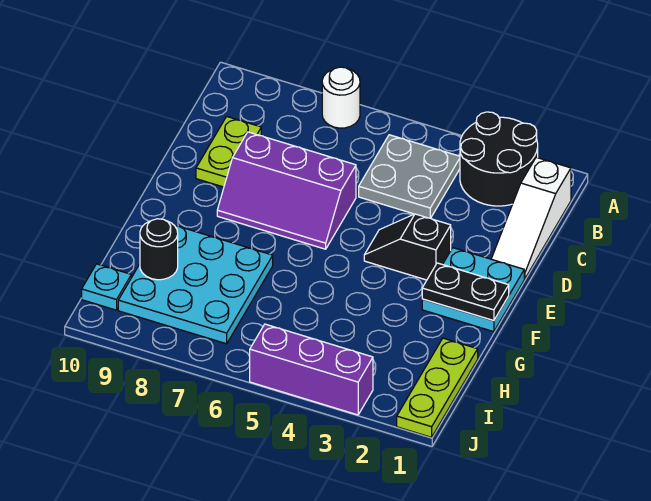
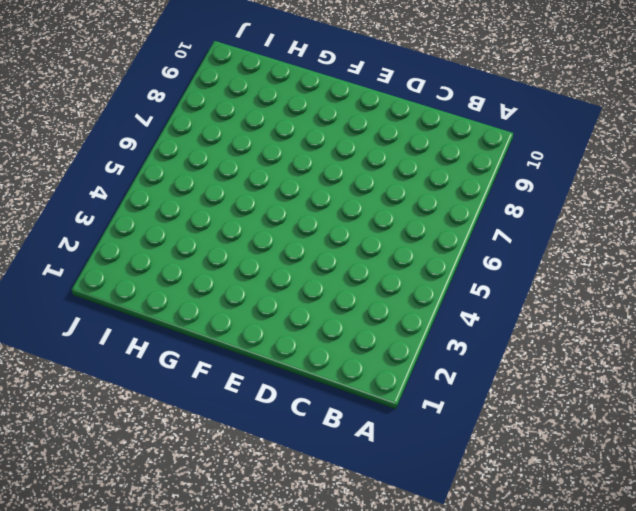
none -> black round brick A2:B3 level 1
none -> white round brick A7 level 1
none -> white slope B1:D1 level 1 top B

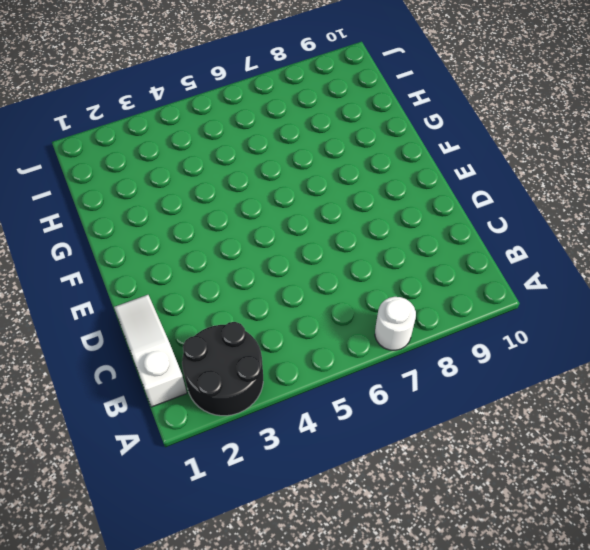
none -> grey plate B4:C5 level 1
none -> lime plate C9:D9 level 1
none -> purple slope D6:E8 level 1 top D

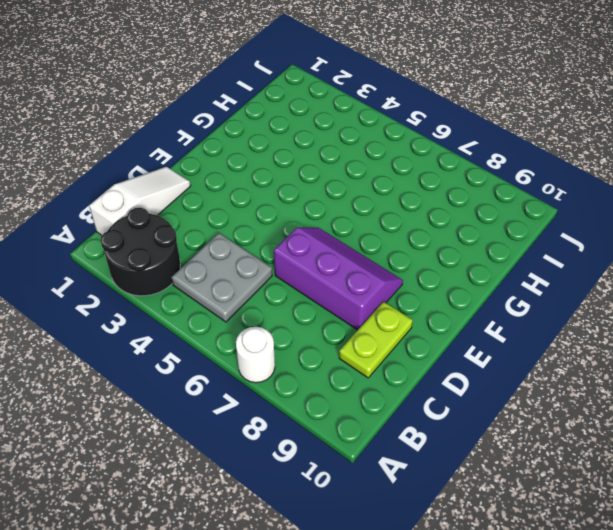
none -> cyan plate E1:F2 level 1
none -> black slope E3:E4 level 1 top 3
none -> cyan plate G7:I9 level 1

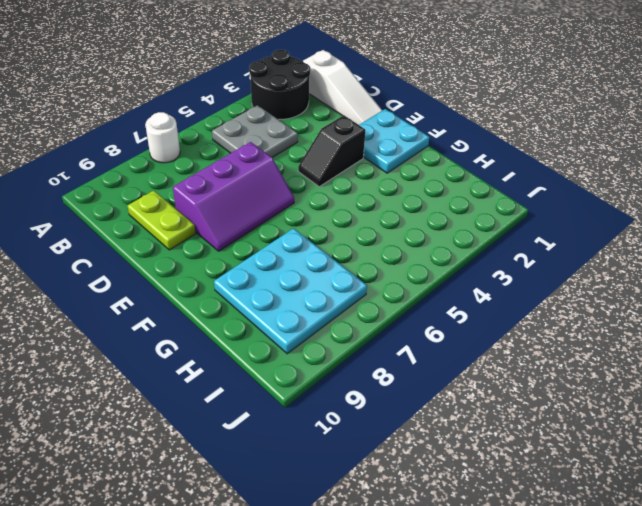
none -> lime plate H1:J1 level 1
none -> cyan plate I10 level 1
none -> purple brick J3:J5 level 1

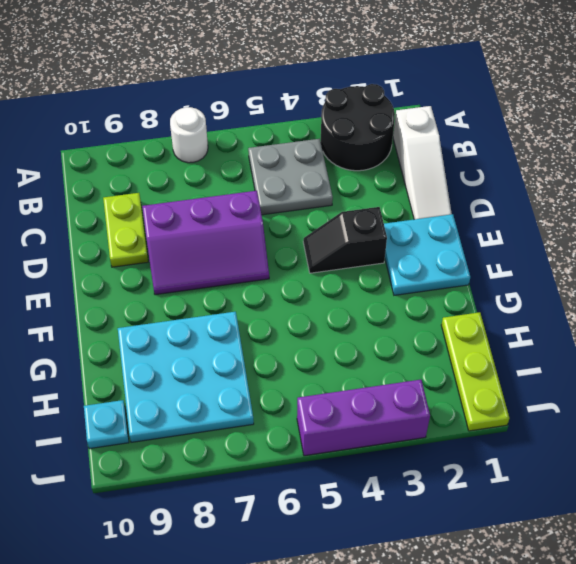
none -> black plate F1:F2 level 2
none -> black round brick H9 level 2

